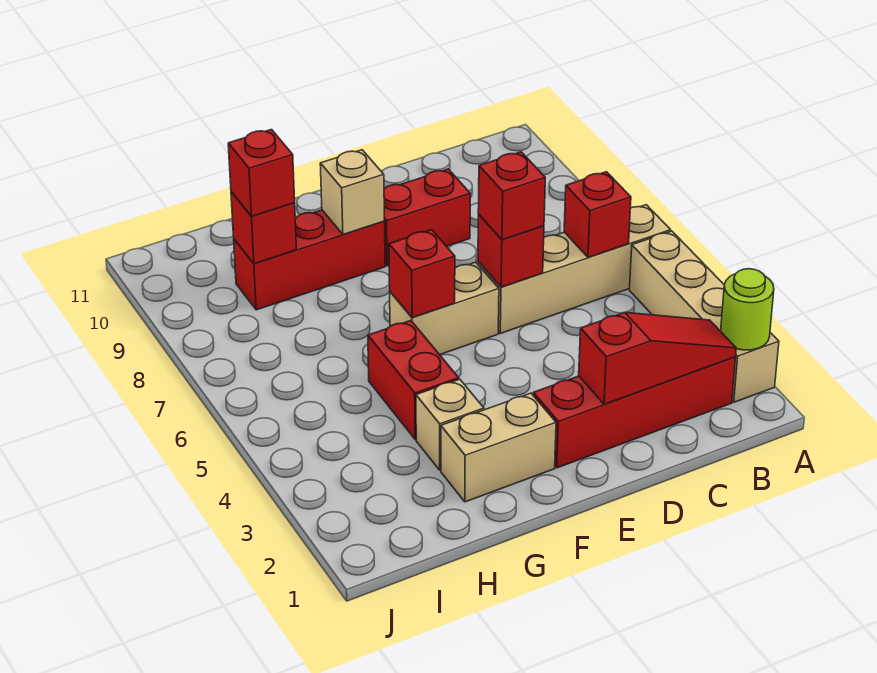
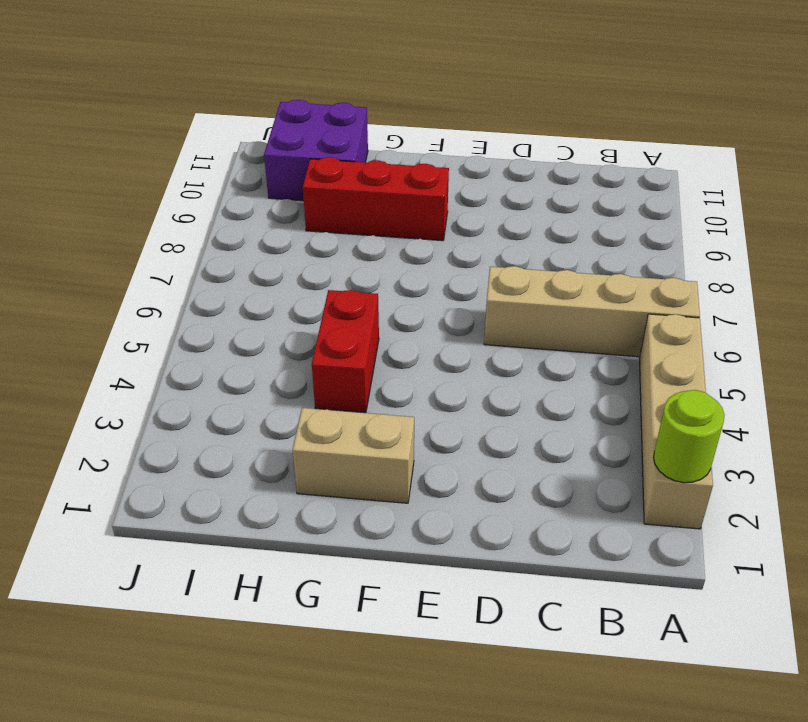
purple brick H10:I11 level 1 -> none
none -> red brick B2:E2 level 1
none -> red brick D9:E9 level 1
none -> tan brick E6:F6 level 1

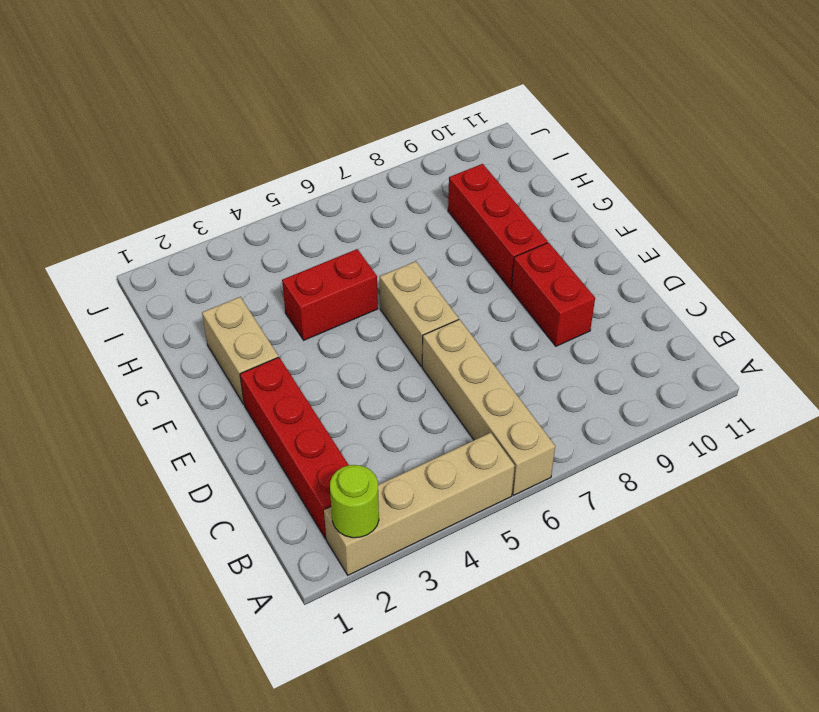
none -> tan brick G3 level 1
none -> red slope B2:D2 level 2 top D
none -> red brick B6 level 2

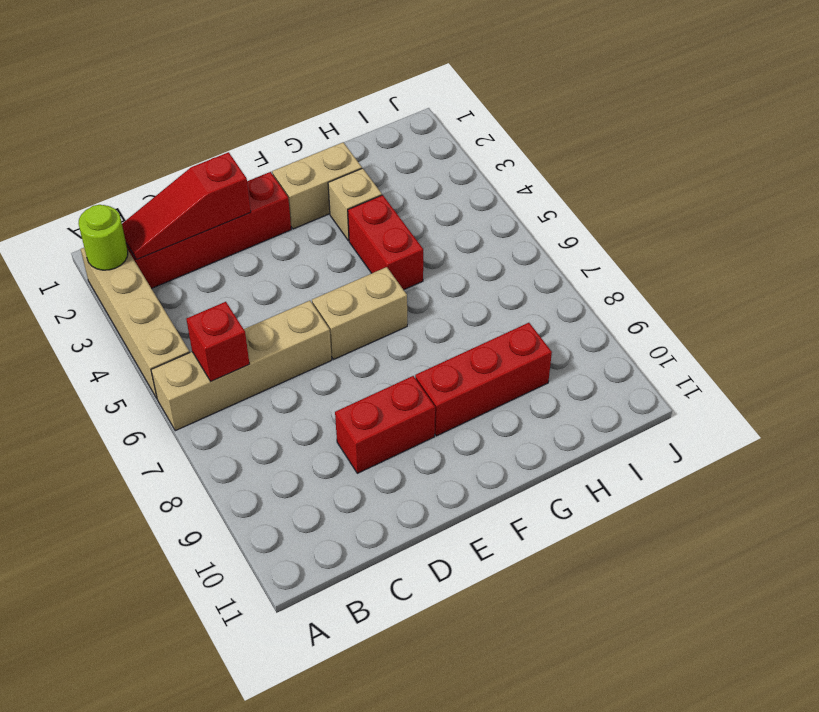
none -> red brick D6 level 2
none -> red brick F6 level 2
none -> tan brick F9 level 2

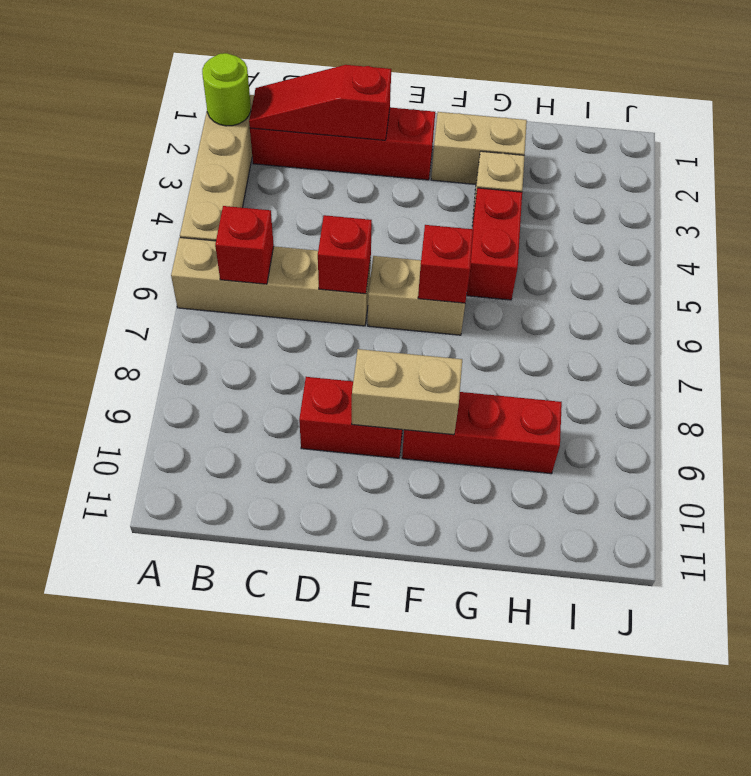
tan brick E9:F9 level 2 -> tan brick F9 level 2
none -> red brick H9 level 2
none -> red brick D6 level 3
none -> red brick H9 level 3

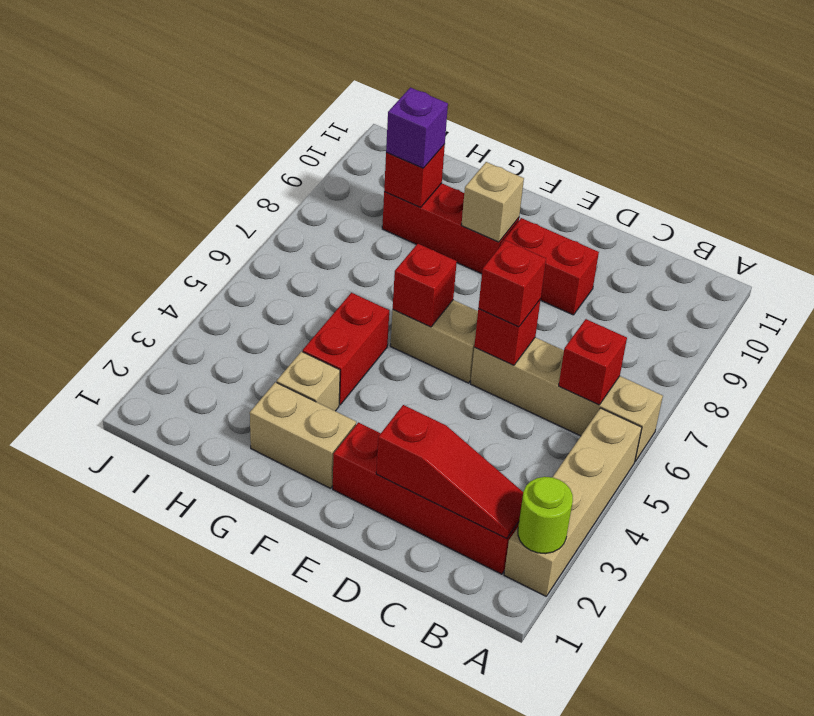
purple brick H9 level 3 -> red brick H9 level 3

